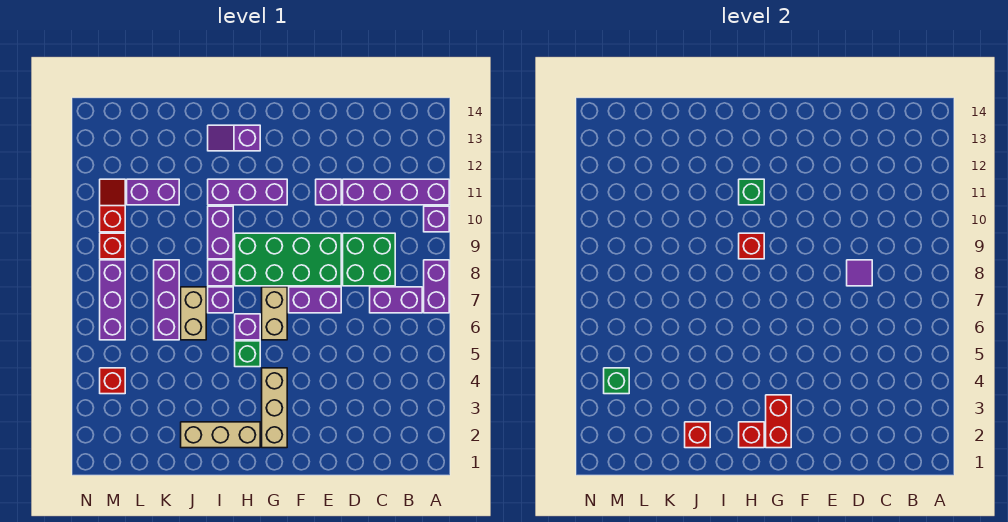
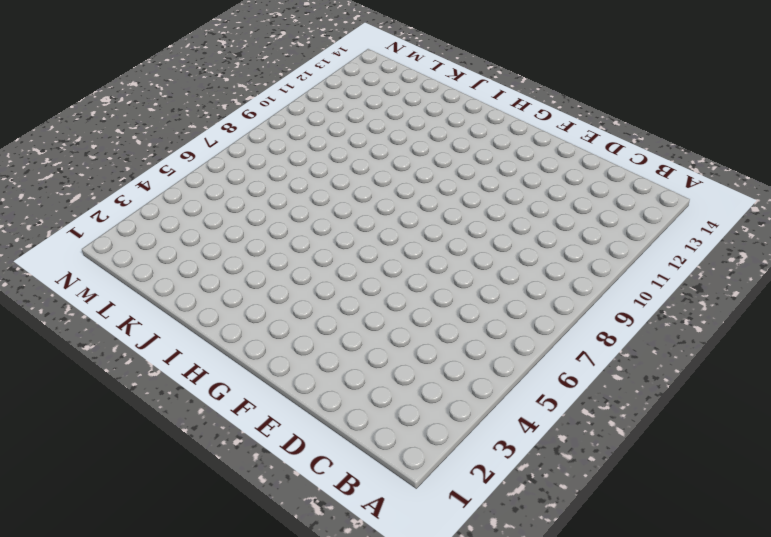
none -> purple brick A7:A8 level 1
none -> purple brick A10 level 1
none -> purple brick A11:D11 level 1
none -> purple brick B7:C7 level 1

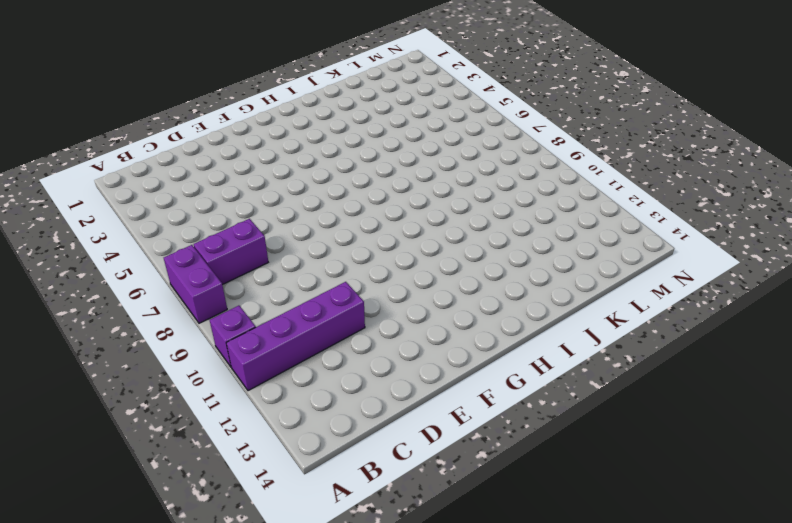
none -> green brick C8:D9 level 1
none -> purple brick E7:F7 level 1
none -> green brick E8:H9 level 1
none -> purple brick E11 level 1

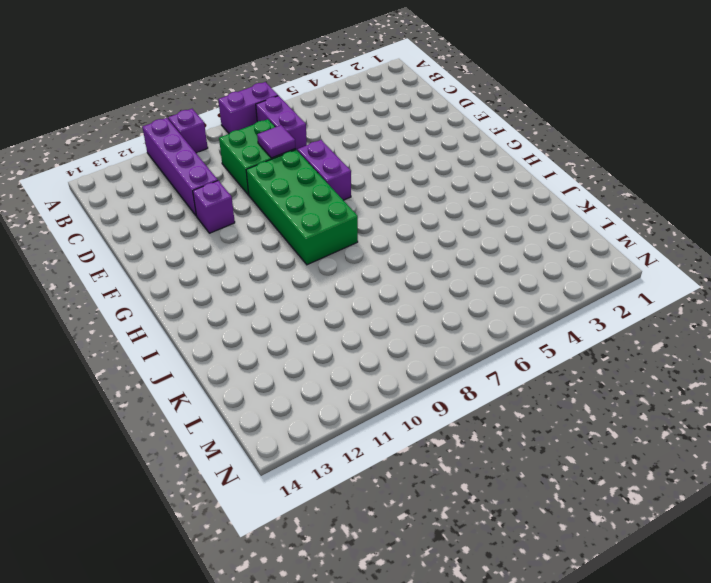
none -> tan brick G2:G4 level 1
none -> tan brick G6:G7 level 1
none -> purple brick G11:I11 level 1
none -> tan brick H2:J2 level 1

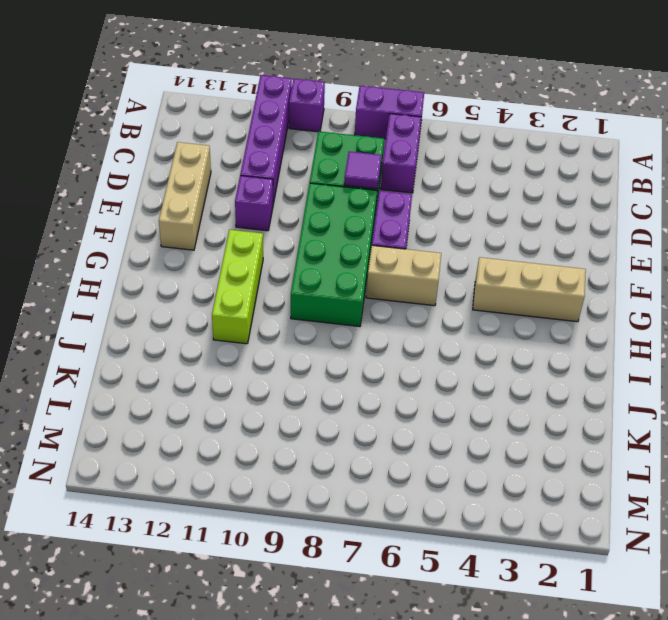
tan brick D13:F13 level 1 -> tan brick H2:J2 level 1
lime brick G11:I11 level 1 -> purple brick G11:I11 level 1
none -> green brick H5 level 1
none -> purple brick H6 level 1
none -> purple slope H13:I13 level 1 top H
none -> purple brick I7 level 1

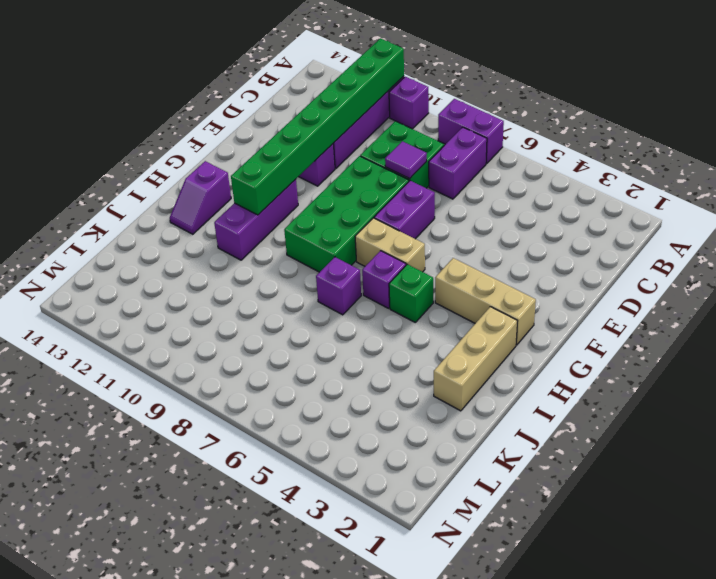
green brick A11:H11 level 2 -> green brick H11 level 2
none -> purple brick I8 level 1
none -> purple brick I9:I10 level 1
none -> tan brick J6:J7 level 1
none -> purple brick K6:K8 level 1

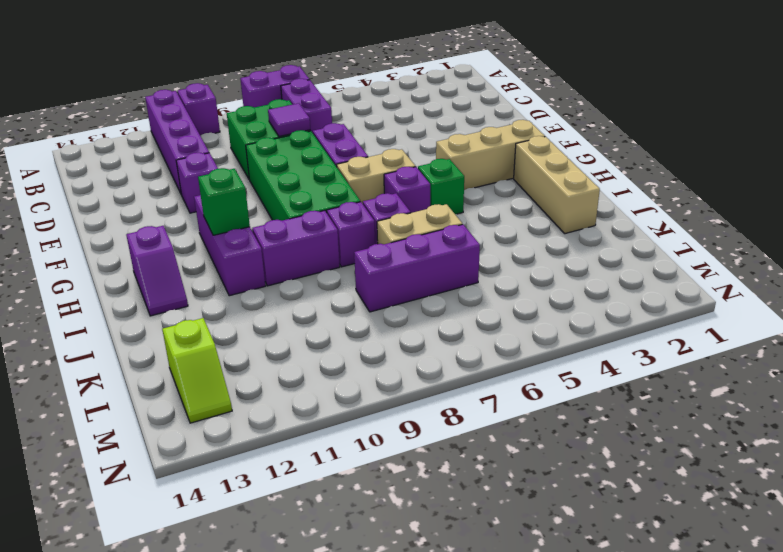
lime slope L13:M13 level 1 top L -> none
none -> purple brick K11:L11 level 1
none -> red brick M4 level 1
none -> purple brick M6:M8 level 1
none -> red brick M9 level 1

